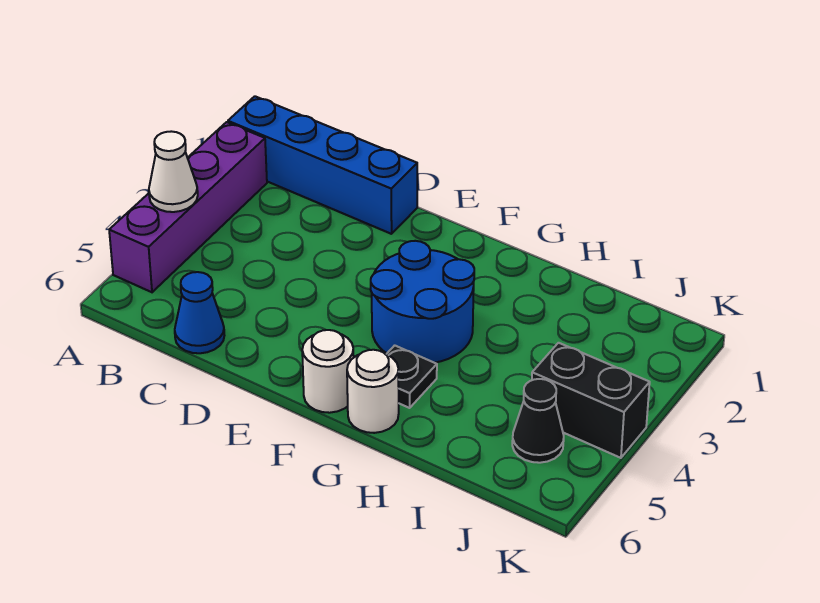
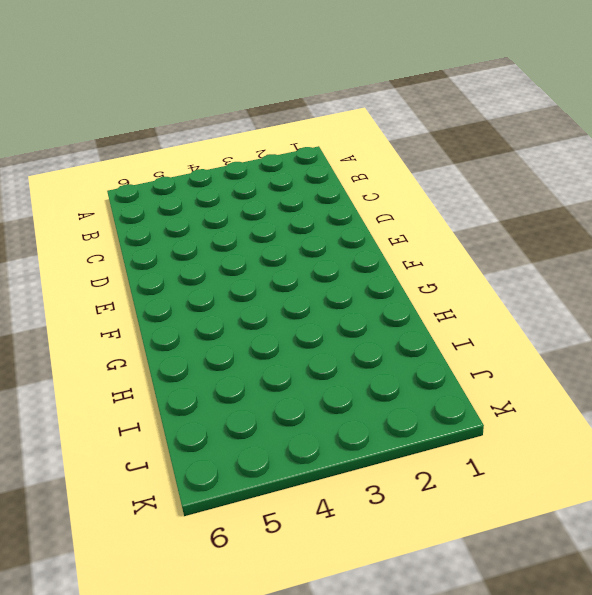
none -> blue brick A1:D1 level 1
none -> purple brick A2:A5 level 1

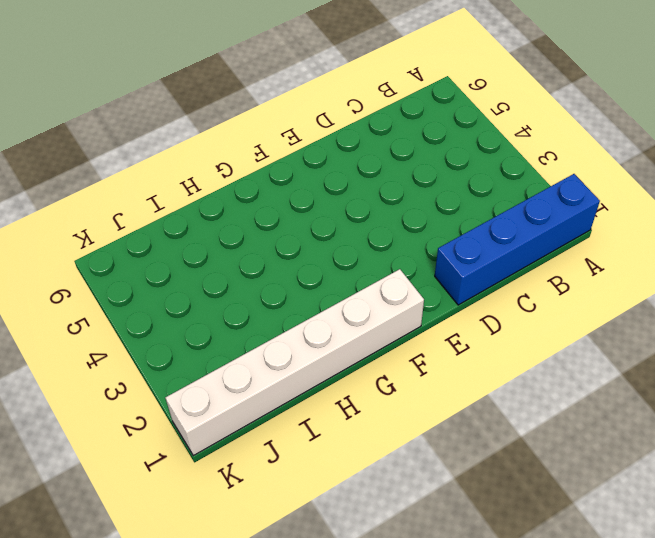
white brick F1:K1 level 1 -> none
none -> purple brick A2:A5 level 1
none -> blue cone C6 level 1

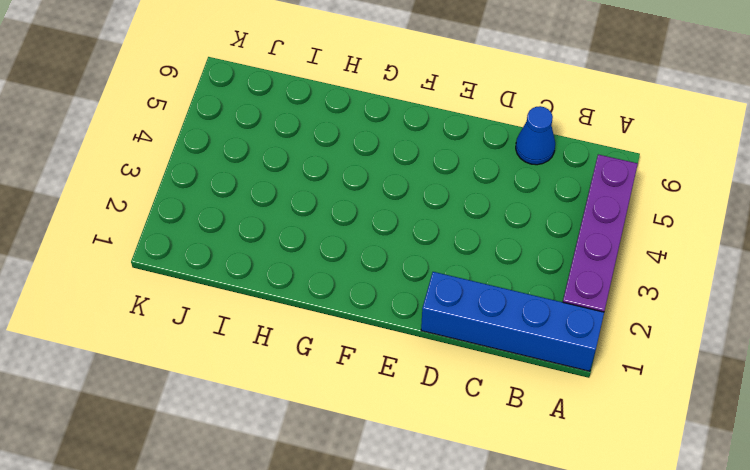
none -> blue round brick F3:G4 level 1
none -> white round brick F6 level 1

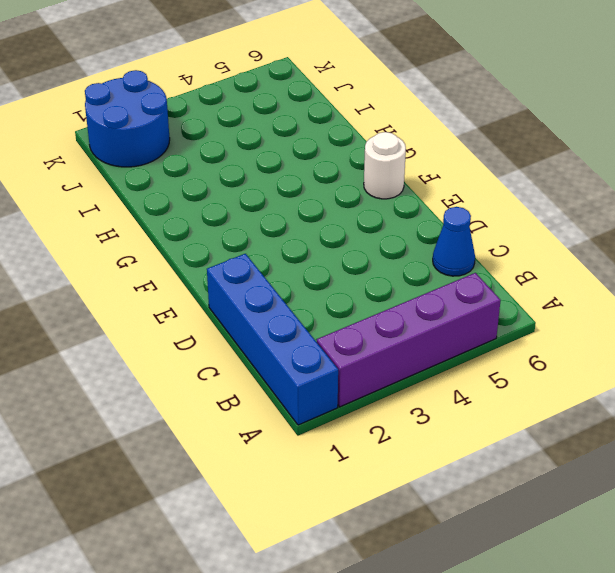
blue round brick J1:K2 level 1 -> blue round brick F3:G4 level 1
none -> black plate G5 level 1
none -> white round brick G6 level 1

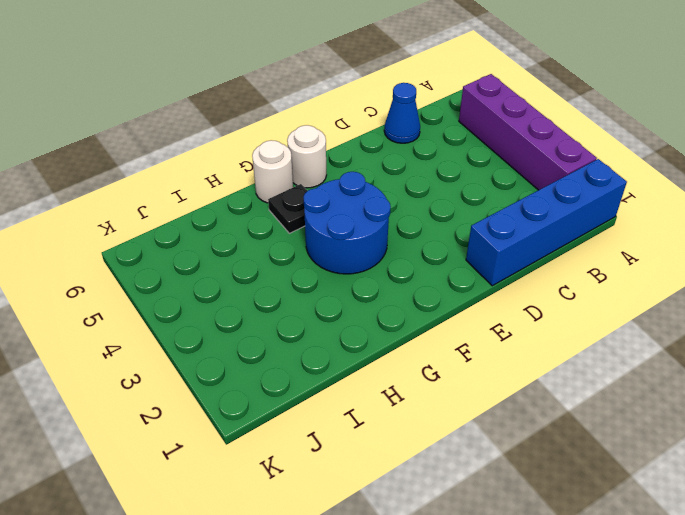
none -> black brick J4:K4 level 1
none -> black cone J5 level 1

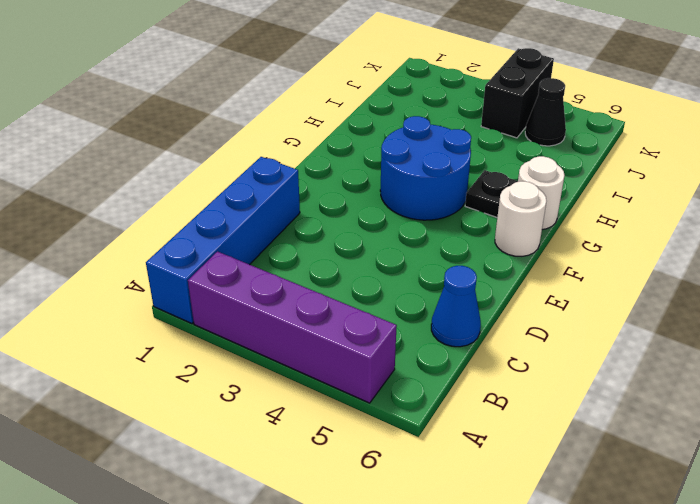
none -> white cone A4 level 2

